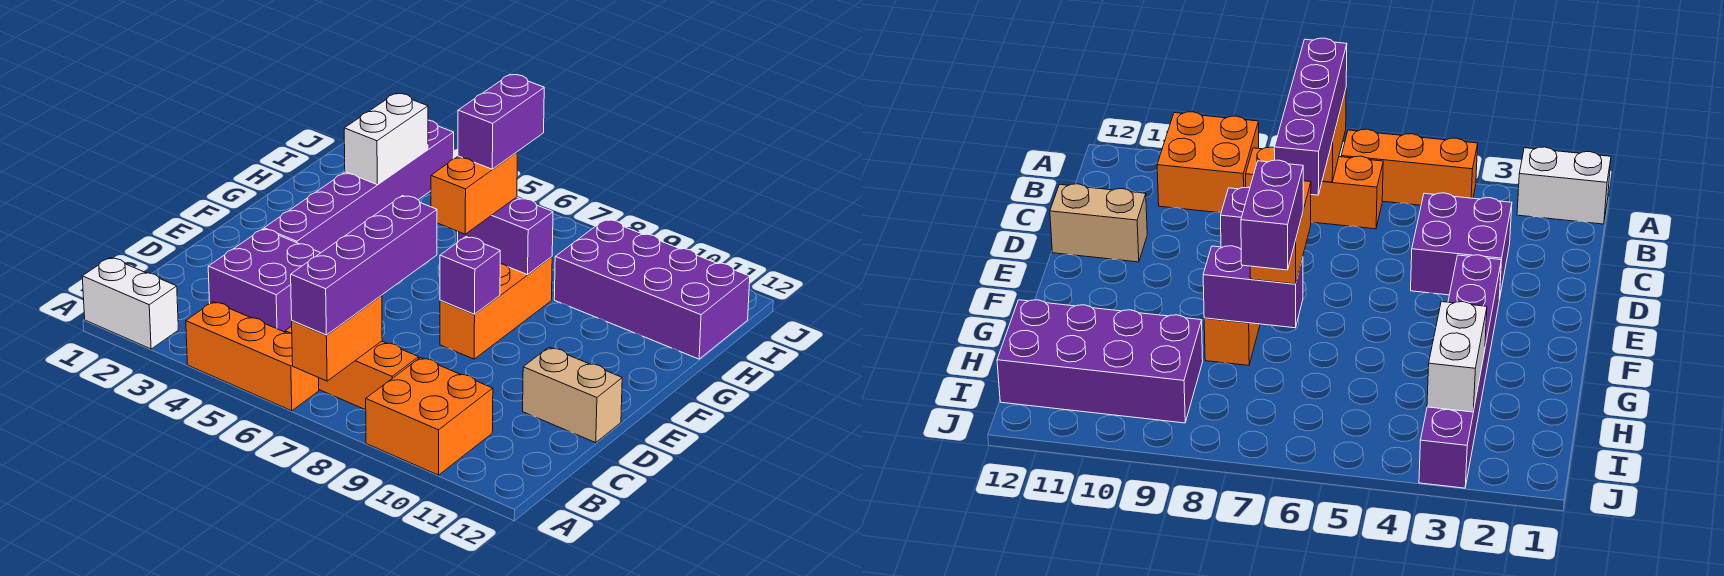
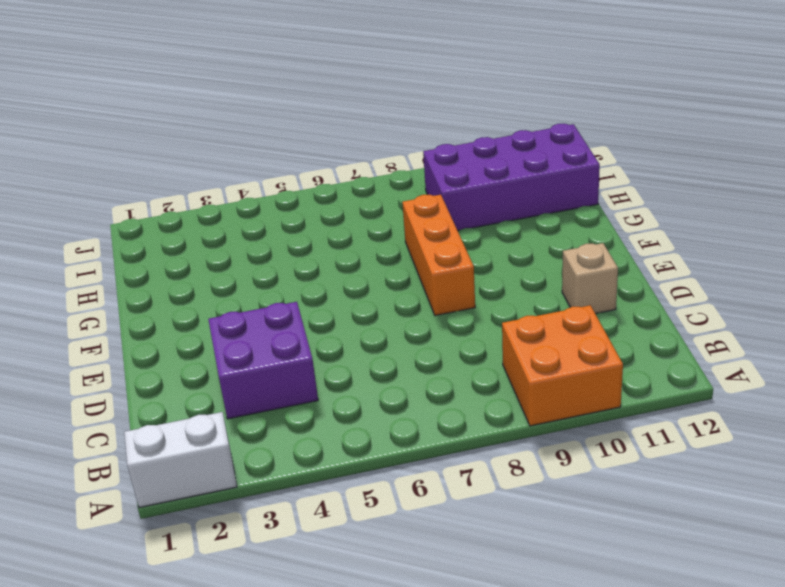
tan brick D11 level 1 -> tan brick D11:D12 level 1
none -> orange brick A4:A6 level 1
none -> orange brick B6:B8 level 1
none -> purple brick E3:J3 level 1

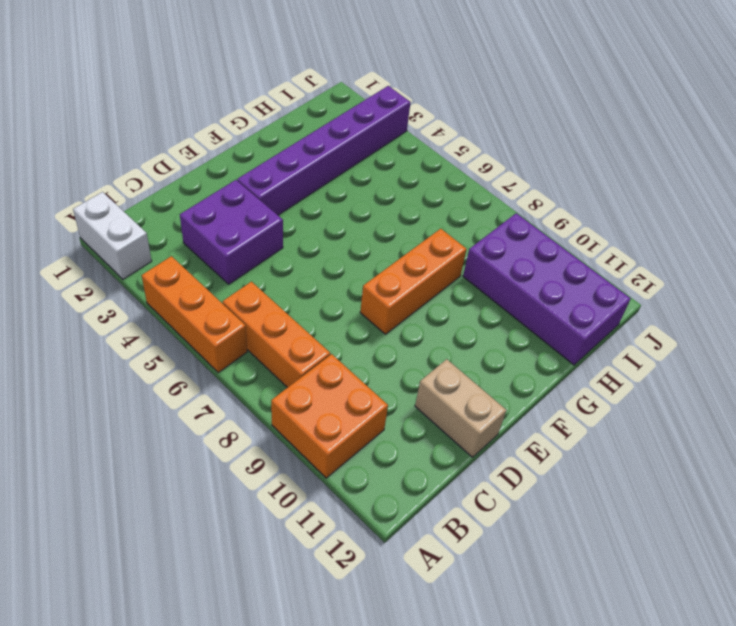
none -> orange brick A7:B7 level 2
none -> purple brick E8 level 2
none -> purple brick G7:G8 level 2

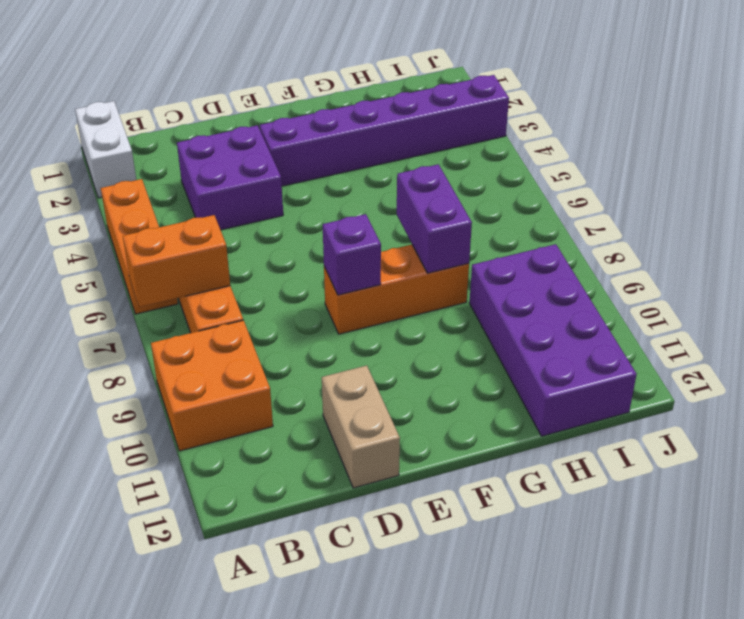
none -> white brick H3:I3 level 2
none -> purple brick A7:D7 level 3
none -> orange brick F7:G7 level 3

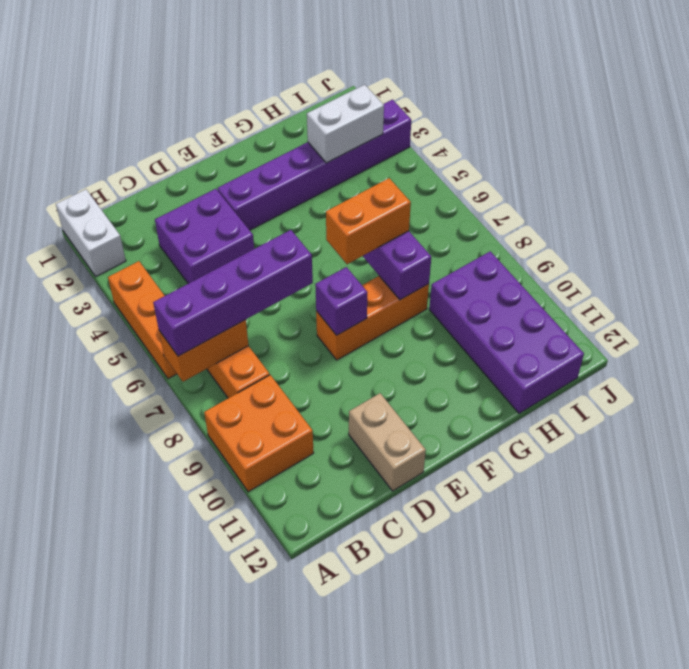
none -> purple brick G7:H7 level 4

